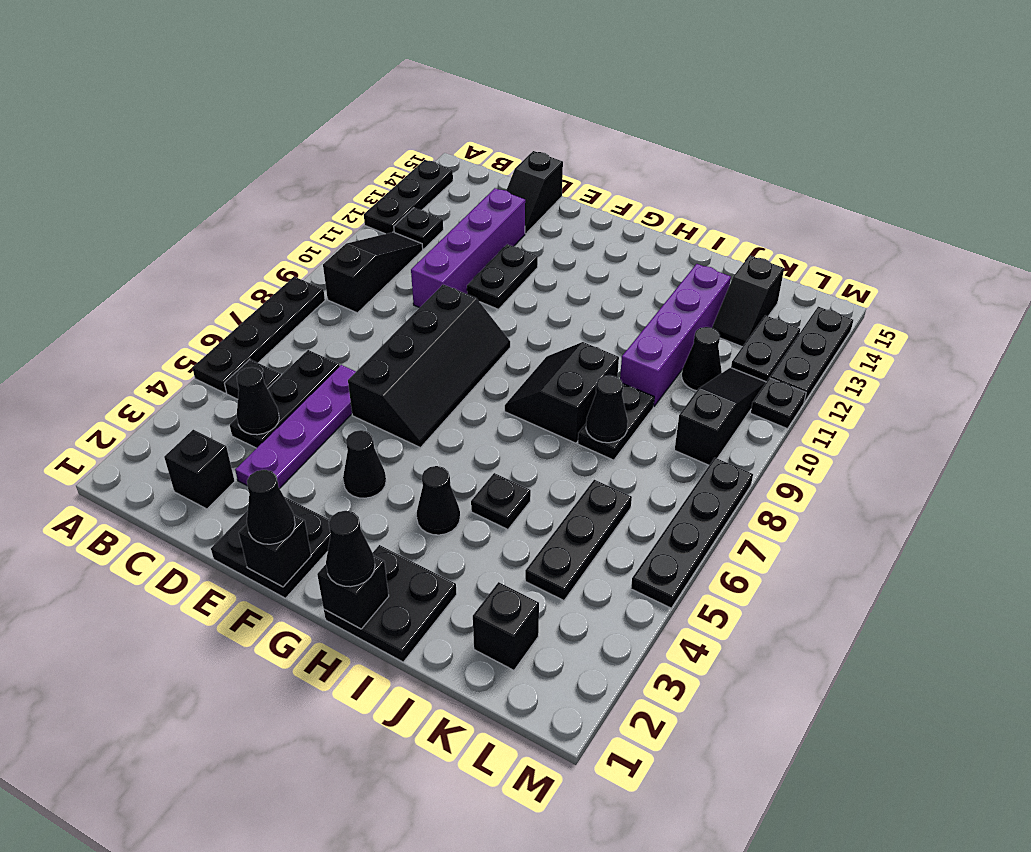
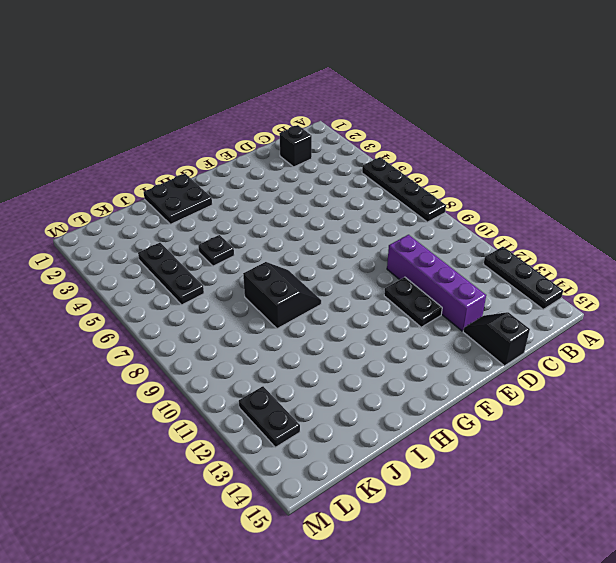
none -> black plate B5 level 1
none -> black slope B9:B11 level 1 top 9
none -> black plate B12 level 1
none -> black plate C4:C6 level 1

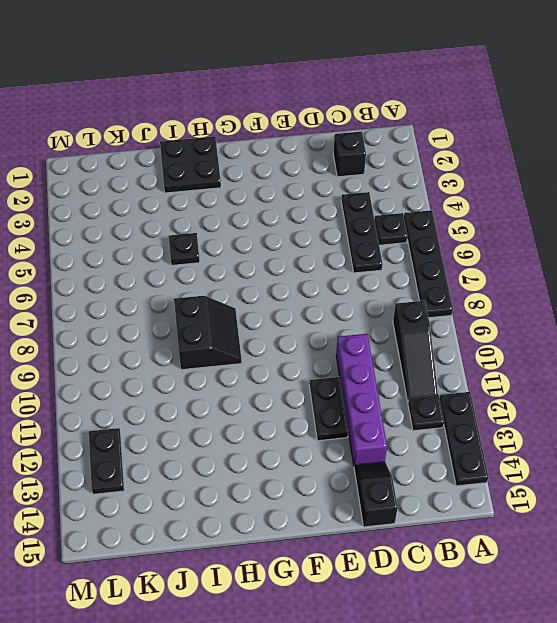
none -> purple plate D3:D6 level 1
none -> black plate E1:F2 level 1
none -> black slope E6:F9 level 1 top E
none -> black cone F4 level 1

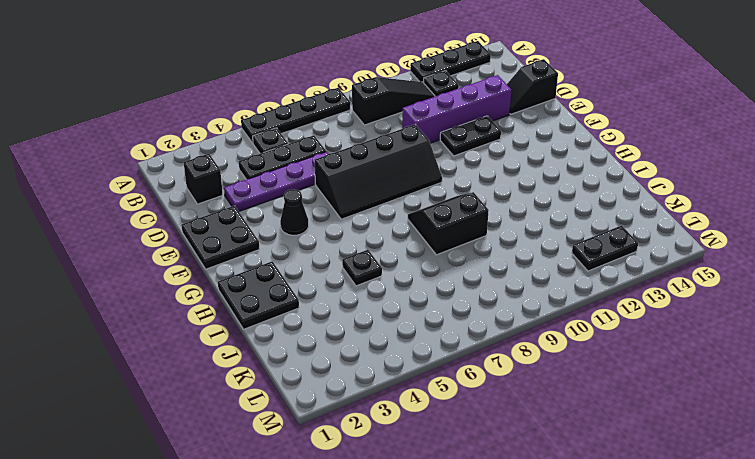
none -> black cone H4 level 1
none -> black plate J8:J9 level 1
none -> purple brick J10:J13 level 1
none -> black brick K2 level 1

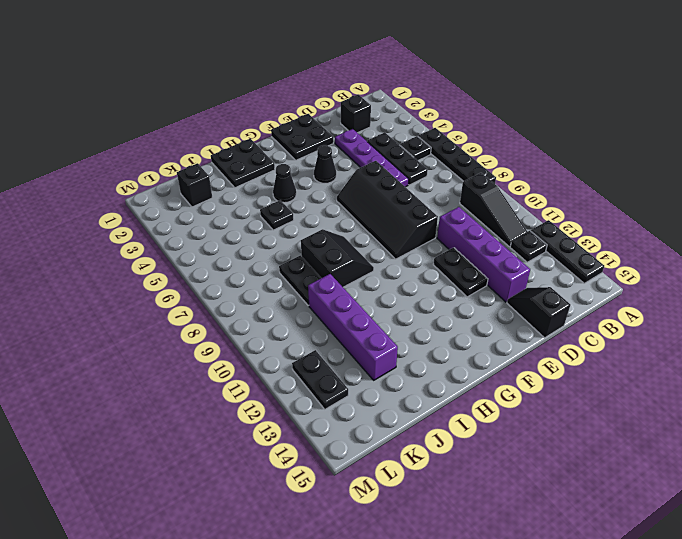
none -> black plate K4:K6 level 1
none -> black cone K11 level 1
none -> black slope K13:K14 level 1 top 14
none -> black slope L9:L11 level 1 top 9

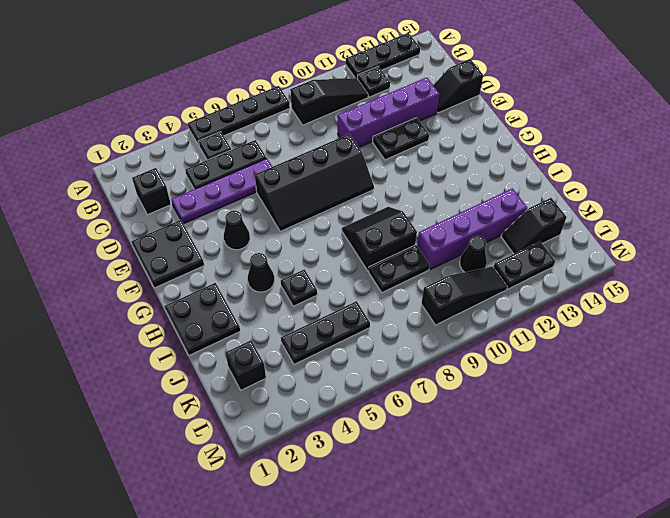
none -> black plate M5:M8 level 1
none -> black plate M11 level 1
none -> black plate M12:M14 level 1
none -> black cone C4 level 2

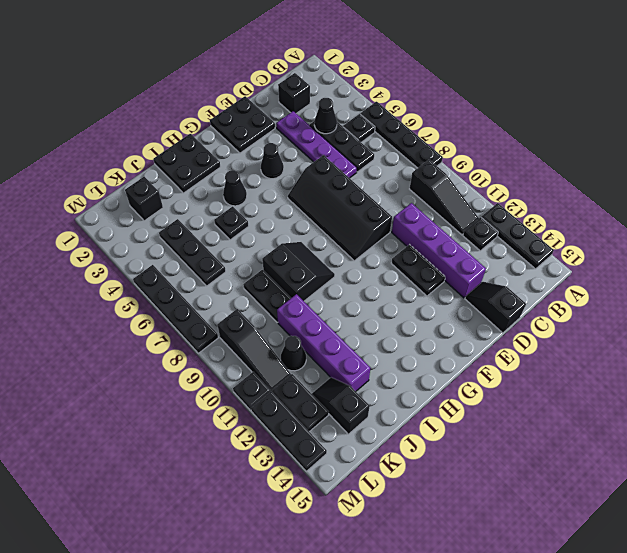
none -> black brick F1 level 2
none -> black brick H1 level 2
none -> black cone J8 level 2
none -> black cone F1 level 3

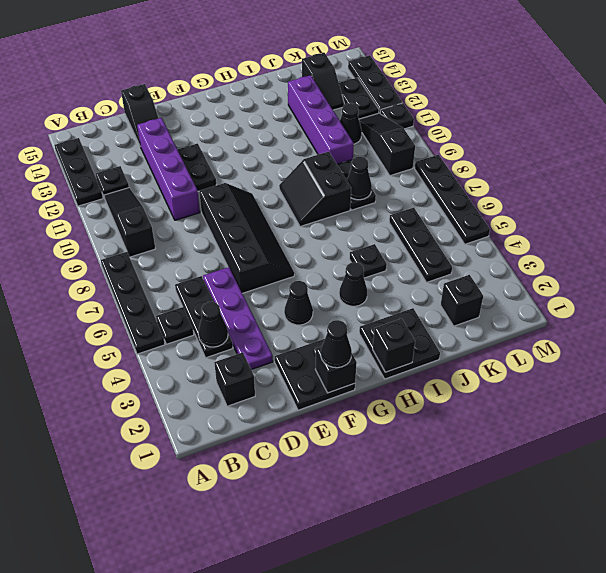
none -> black cone H1 level 3

